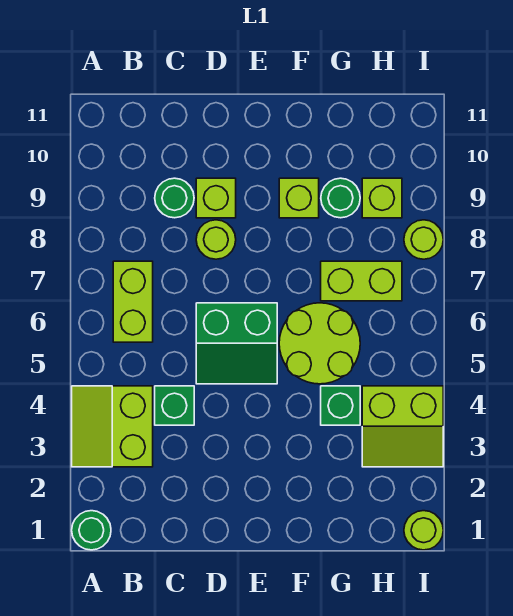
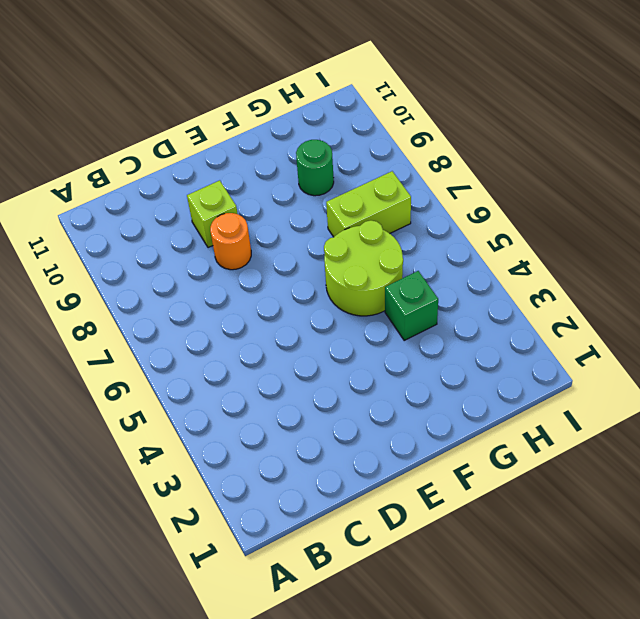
orange round brick D8 level 1 -> lime round brick D8 level 1
none -> green round brick A1 level 1
none -> lime slope A3:B4 level 1 top B
none -> lime brick B6:B7 level 1

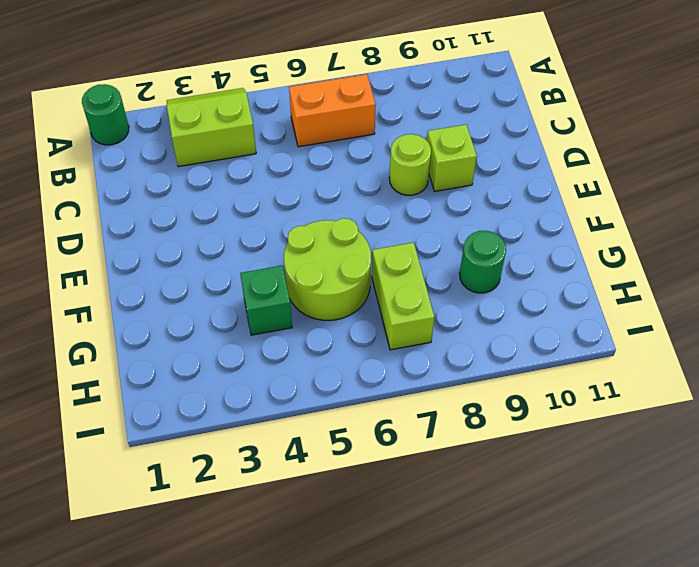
orange brick B6:B7 level 1 -> lime brick B6:B7 level 1
none -> green brick C4 level 1
none -> green round brick C9 level 1
none -> green slope D5:E6 level 1 top 6

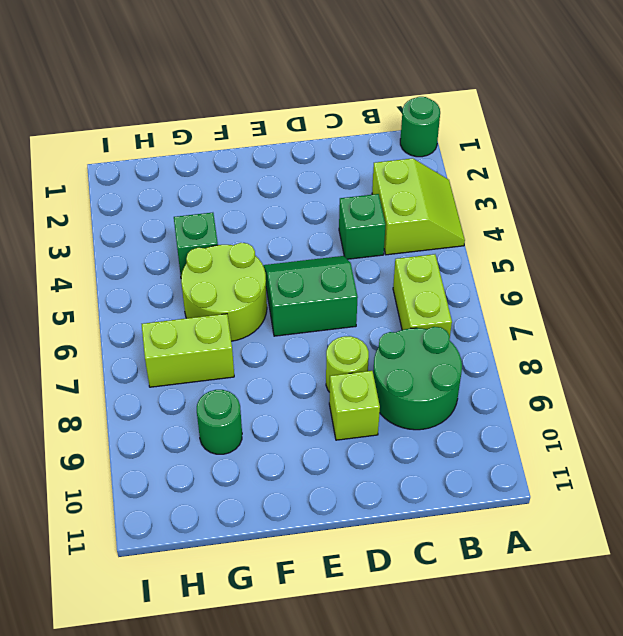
green round brick B8:C9 level 1 -> green round brick C9 level 1
none -> lime brick F9 level 1
none -> lime slope H3:I4 level 1 top 4
none -> lime brick H9 level 1

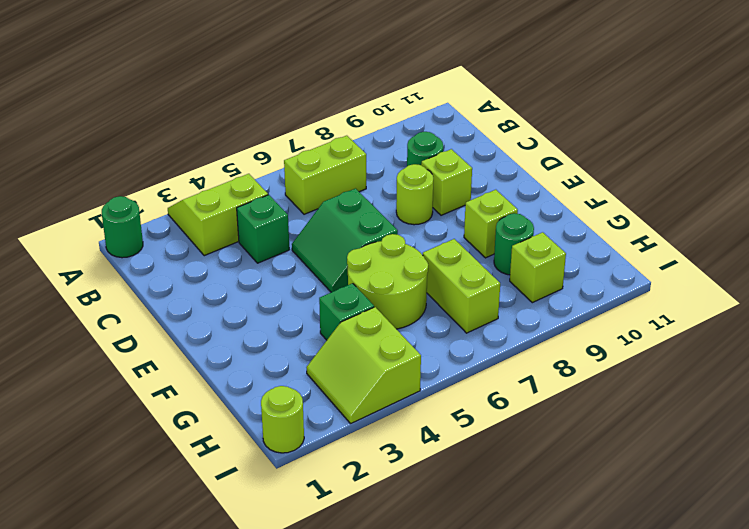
none -> lime round brick I8 level 1

